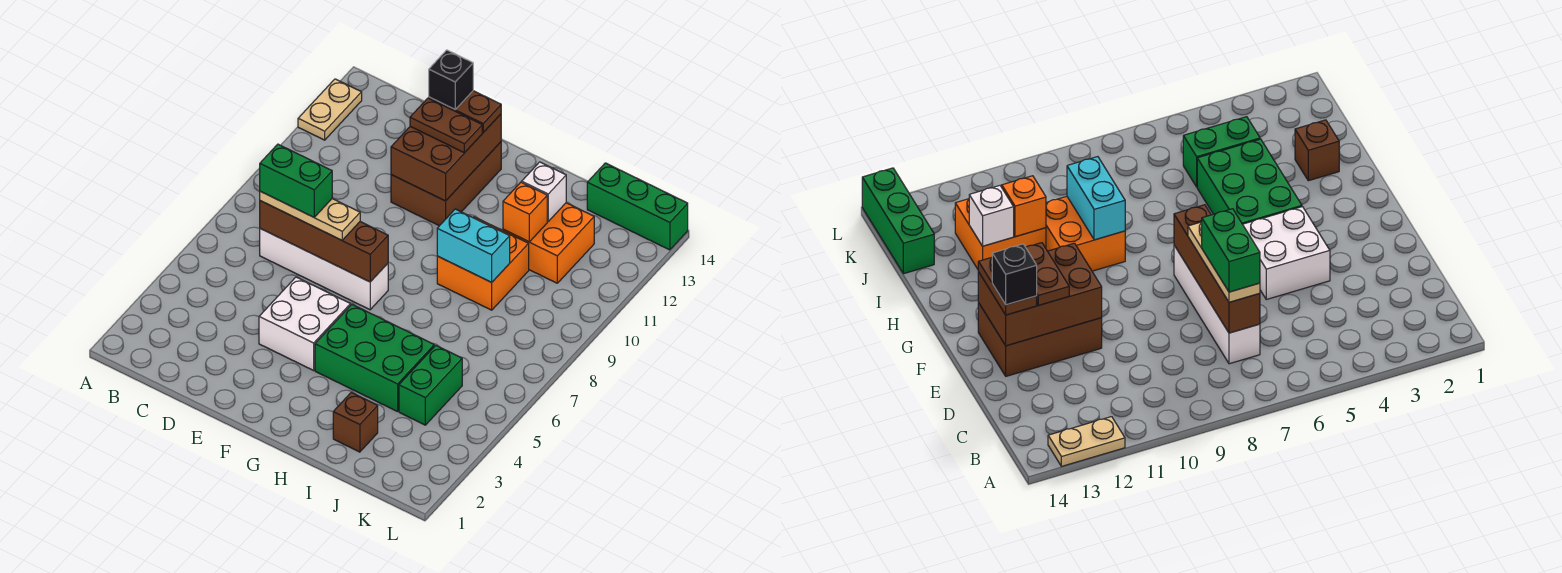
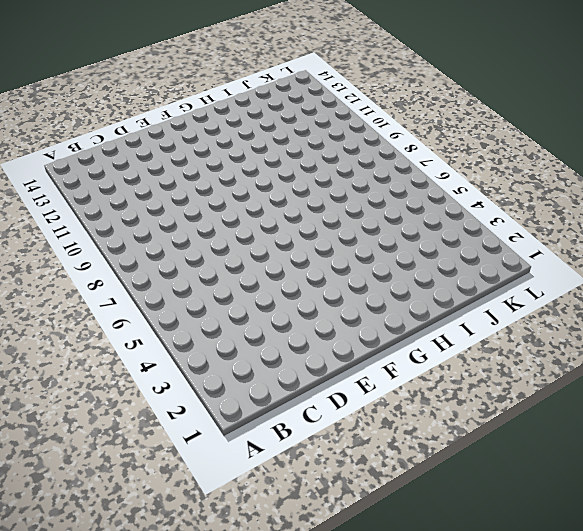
none -> tan plate A12:A13 level 1
none -> white brick C7:F7 level 1
none -> white brick E4:F5 level 1

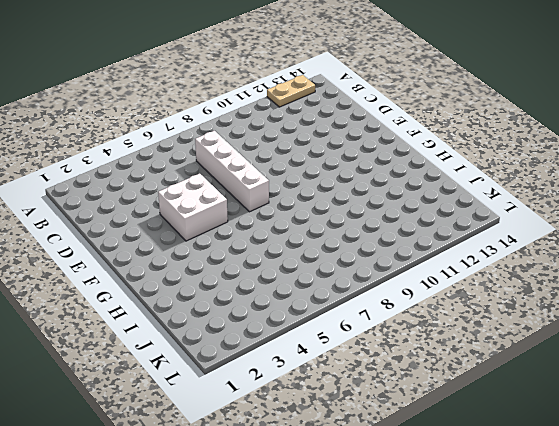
none -> brown brick E11:F13 level 1
none -> green brick G4:I5 level 1
none -> orange brick H9:I10 level 1

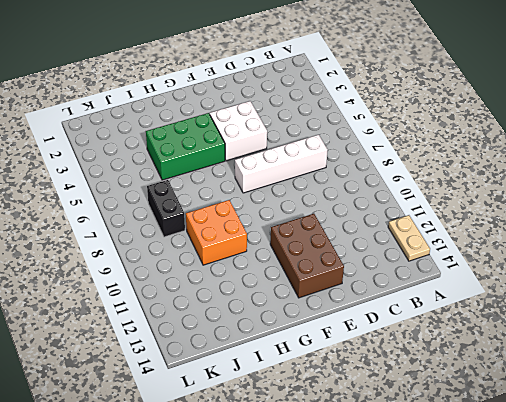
black brick J7:J8 level 1 -> none
none -> brown brick I2 level 1
none -> orange brick I11:J12 level 1
none -> green brick J4:J5 level 1

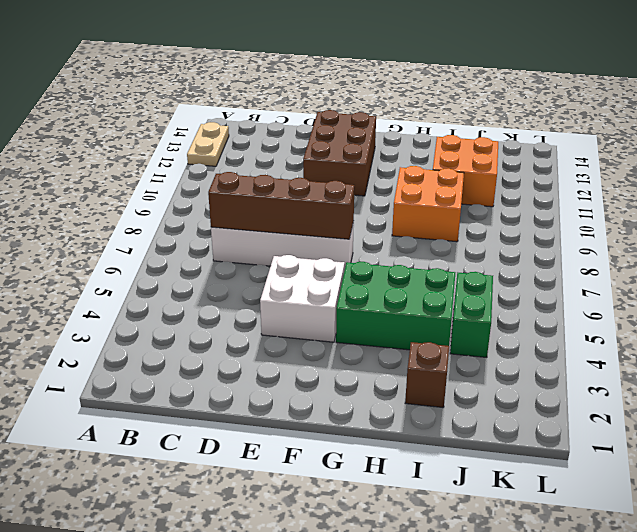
none -> green brick J14:L14 level 1
none -> brown brick E11:F13 level 2
none -> cyan brick H9:I9 level 2

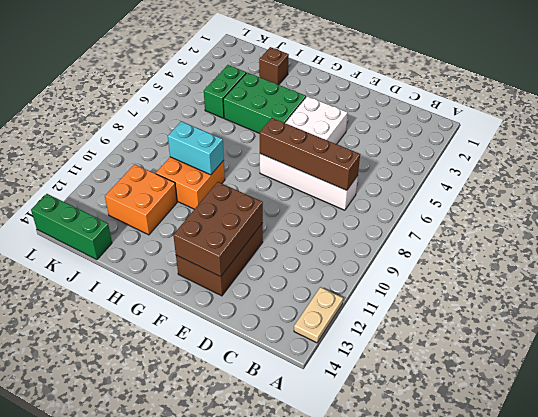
none -> orange brick I11 level 2
none -> white brick I12 level 2
none -> tan plate C7:E7 level 3

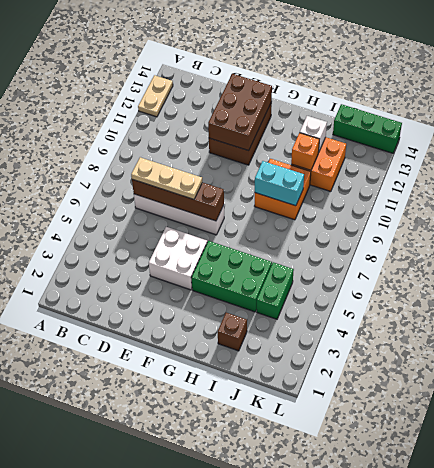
none -> brown plate E12:F12 level 3
none -> brown plate E13:F13 level 3
none -> green brick C7:D7 level 4

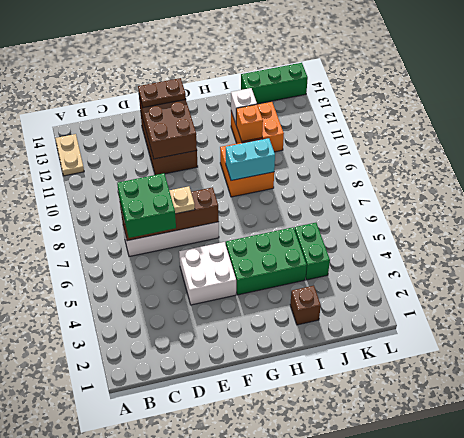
green brick C6:D7 level 4 -> green brick C7:D7 level 4
none -> brown plate E12:F12 level 3
none -> black brick E13 level 4

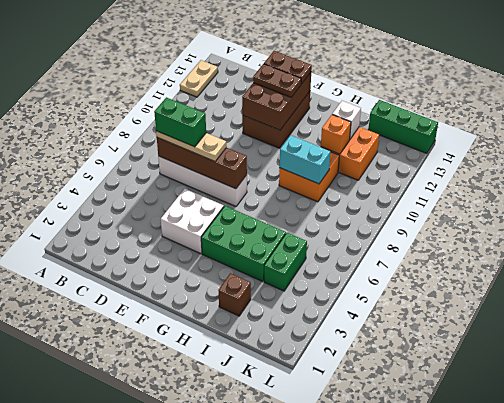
none -> black brick E13 level 4

